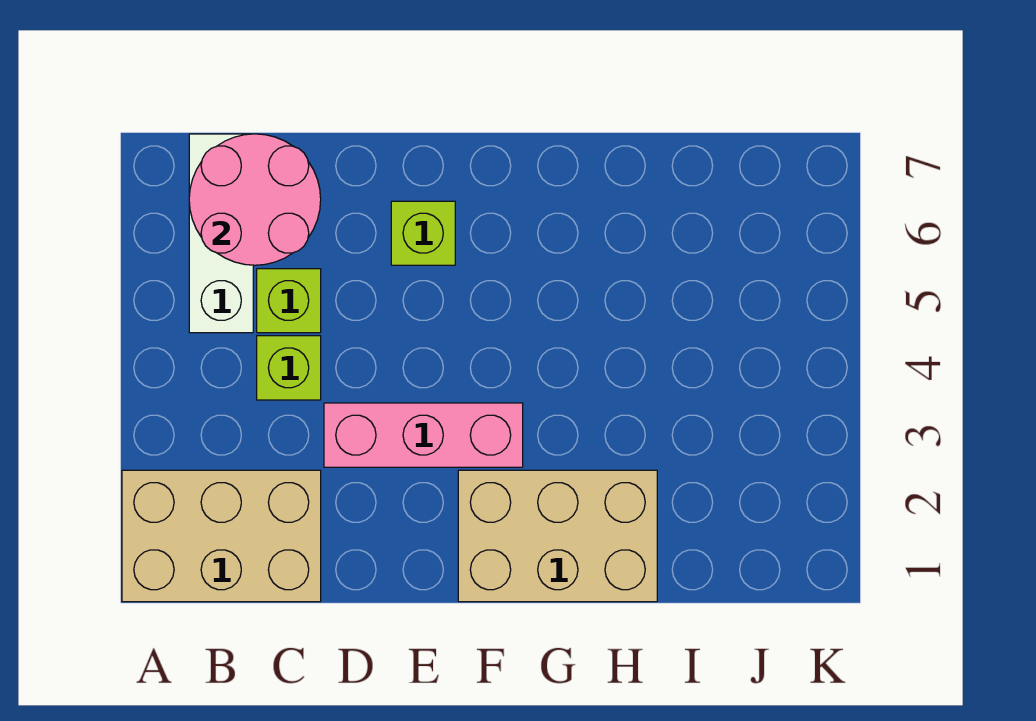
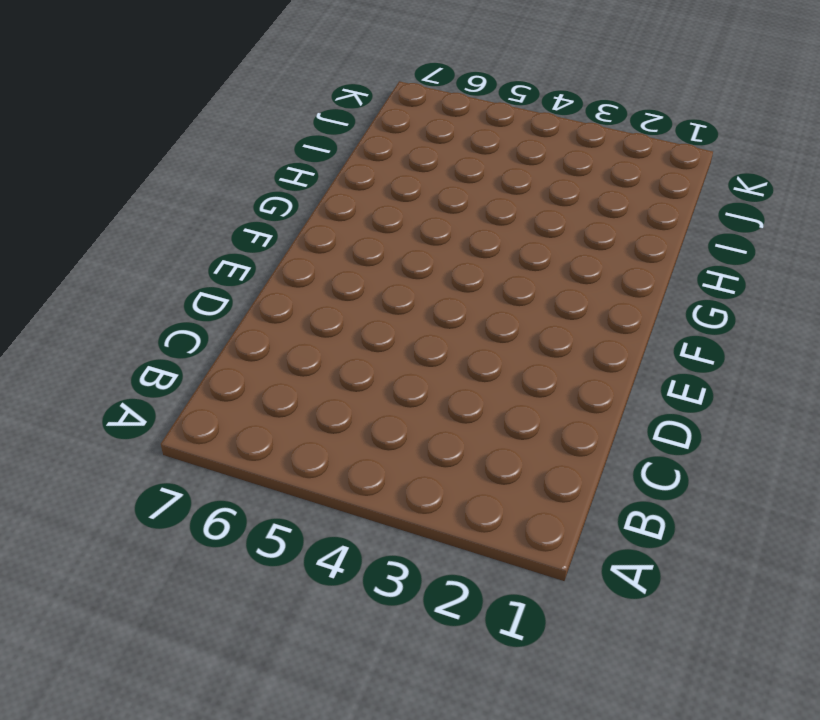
none -> tan brick A1:C2 level 1
none -> white brick B5:B7 level 1

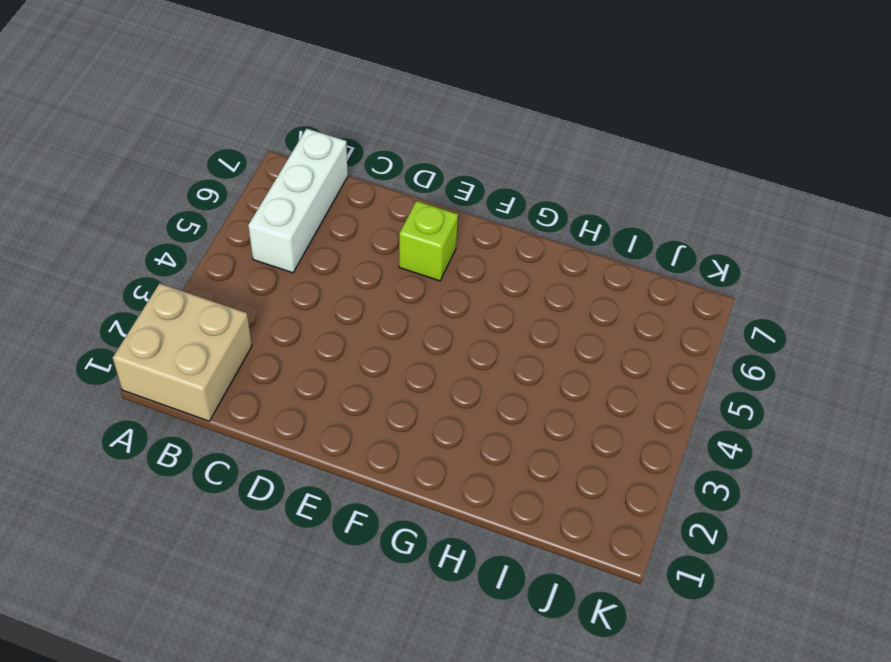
tan brick A1:B2 level 1 -> tan brick A1:C2 level 1
none -> lime brick C4 level 1
none -> lime brick C5 level 1

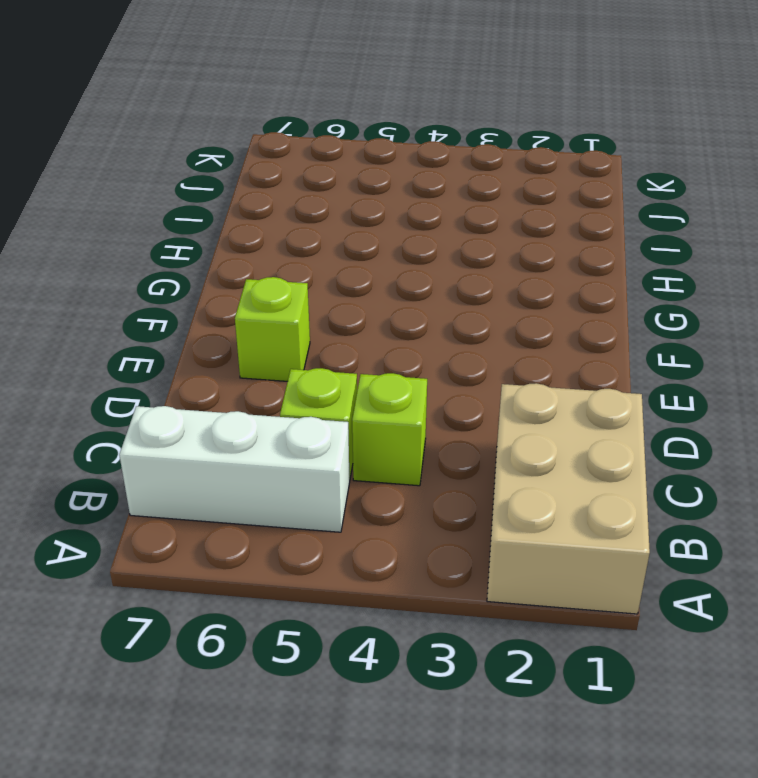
none -> pink brick D3:F3 level 1
none -> tan brick F1:H2 level 1

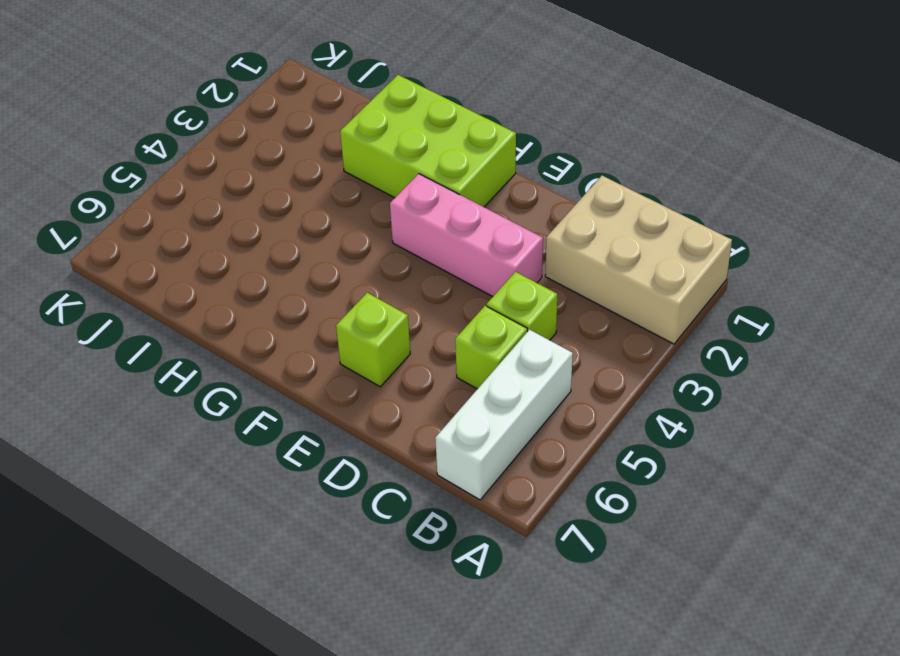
lime brick F1:H2 level 1 -> tan brick F1:H2 level 1
none -> pink round brick B6:C7 level 2

